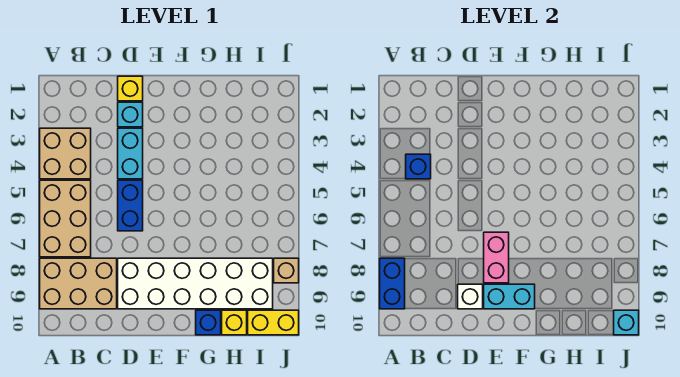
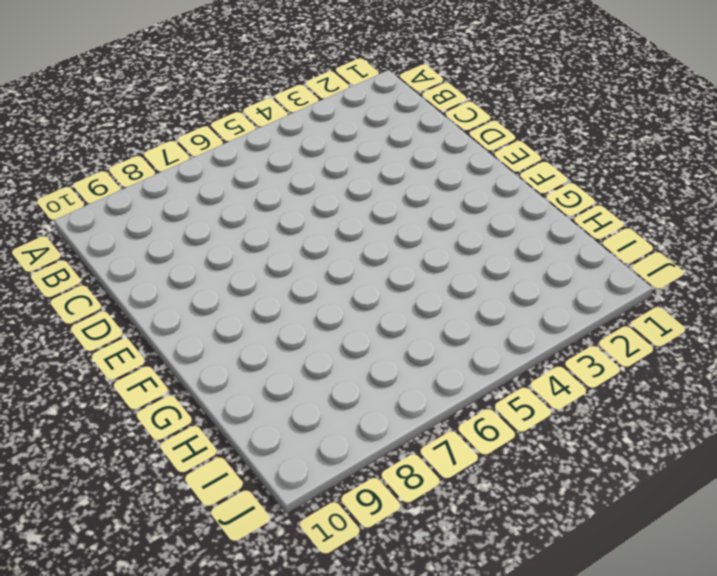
none -> tan brick A3:B4 level 1
none -> tan brick A5:B7 level 1
none -> tan brick A8:C9 level 1

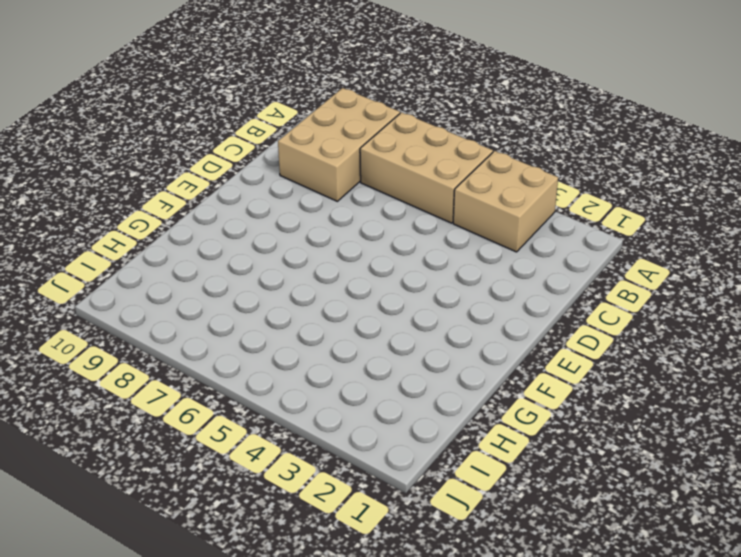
none -> yellow brick D1 level 1
none -> cyan brick D2 level 1
none -> cyan brick D3:D4 level 1

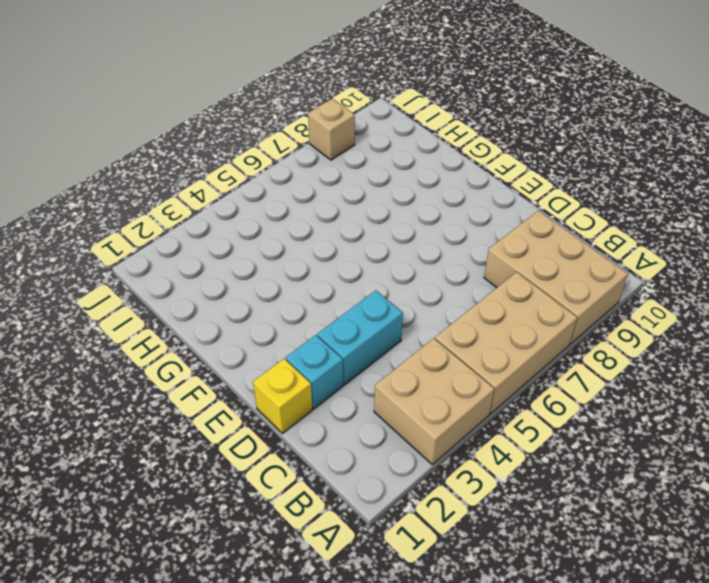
none -> blue brick D5:D6 level 1
none -> white brick D8:I9 level 1
none -> blue brick G10 level 1

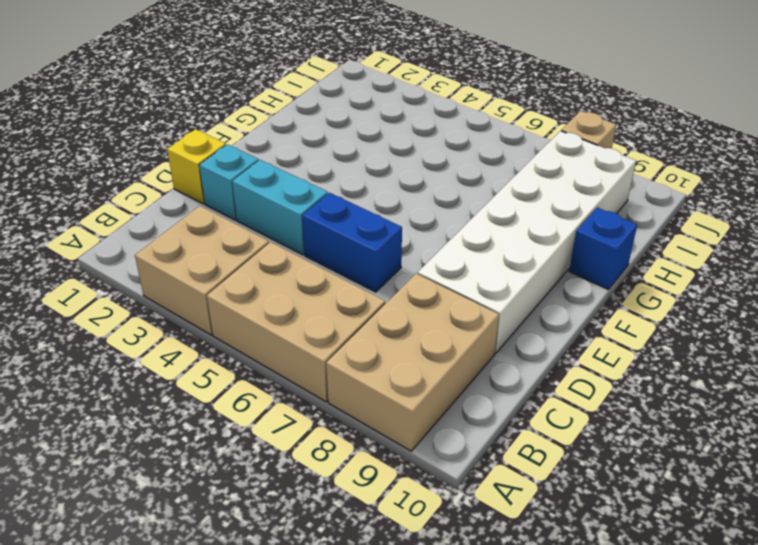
none -> yellow brick H10 level 1
none -> yellow brick I10:J10 level 1
none -> blue brick A8:A9 level 2

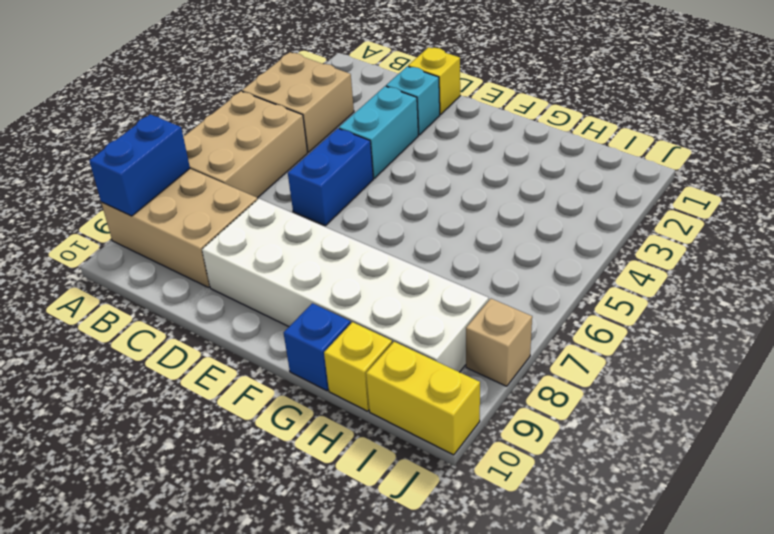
none -> blue brick B4 level 2
none -> white brick D9 level 2
none -> pink brick E7:E8 level 2

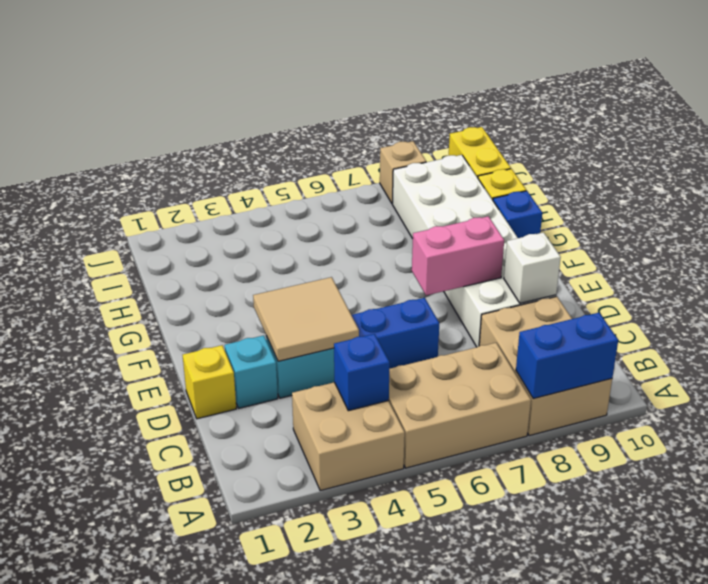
tan tile D3:E4 level 2 -> none
none -> cyan brick E9:F9 level 2
none -> cyan brick J10 level 2

